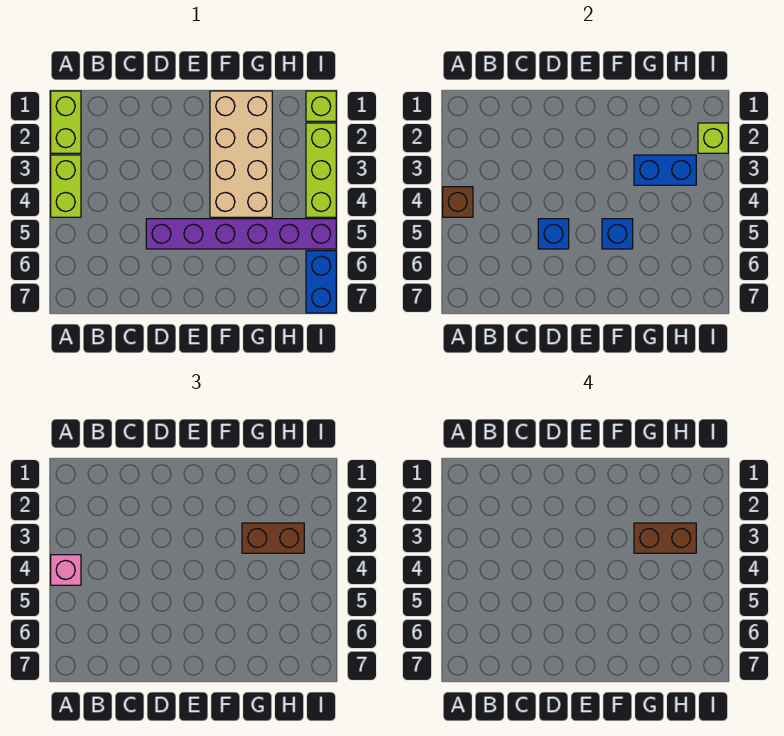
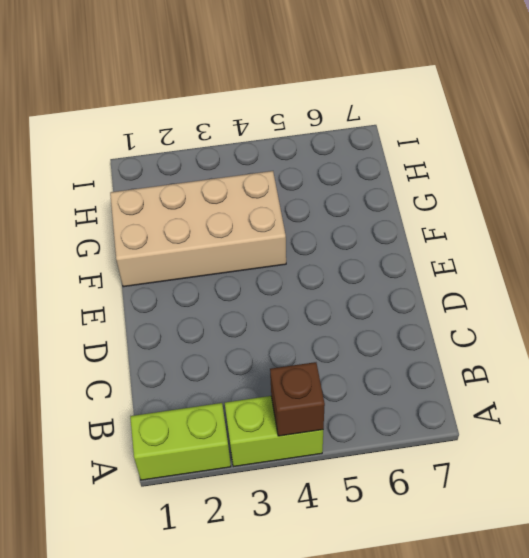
none -> purple brick D5:I5 level 1
none -> lime brick I1 level 1
none -> lime brick I2:I4 level 1

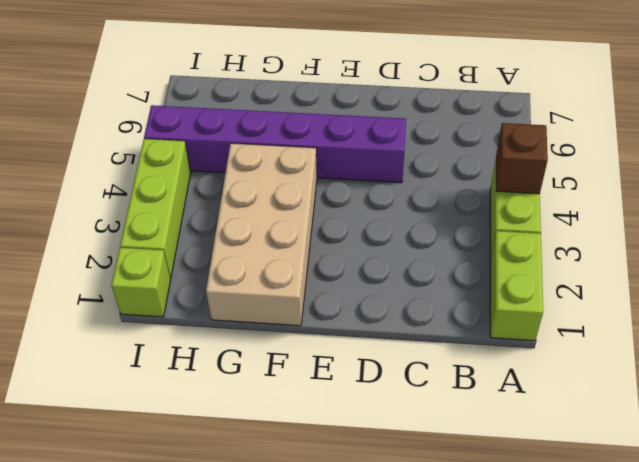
none -> blue brick I6:I7 level 1
none -> blue brick D5 level 2
none -> blue brick F5 level 2

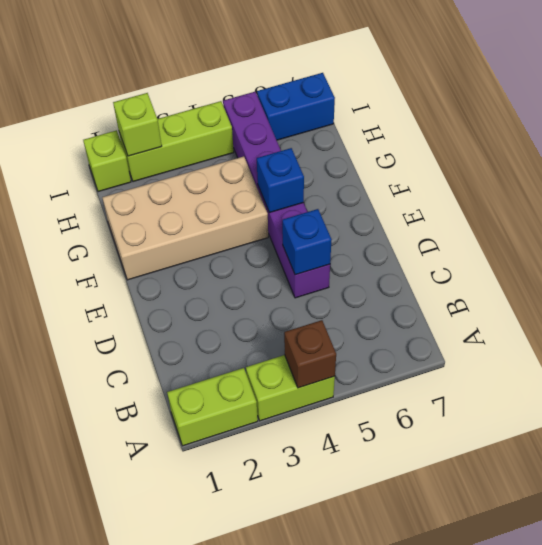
none -> blue brick G3:H3 level 2
none -> pink brick A4 level 3
none -> brown brick G3:H3 level 3

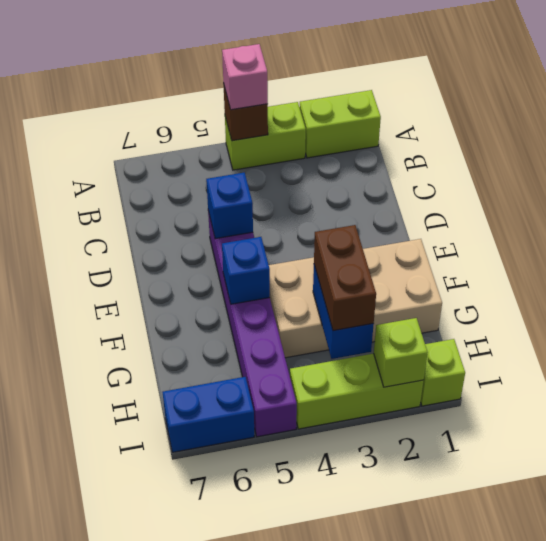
none -> brown brick G3:H3 level 4

